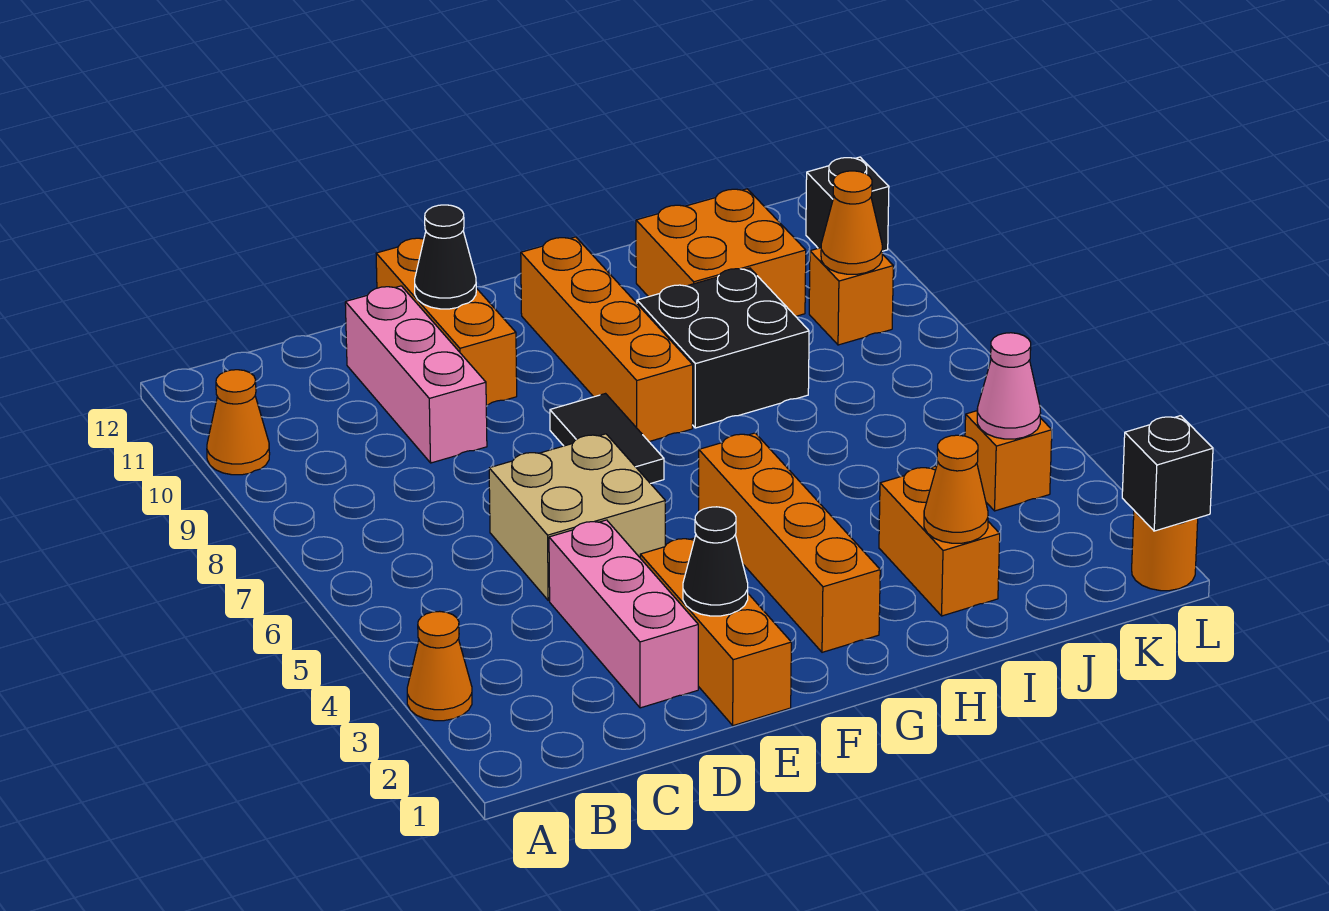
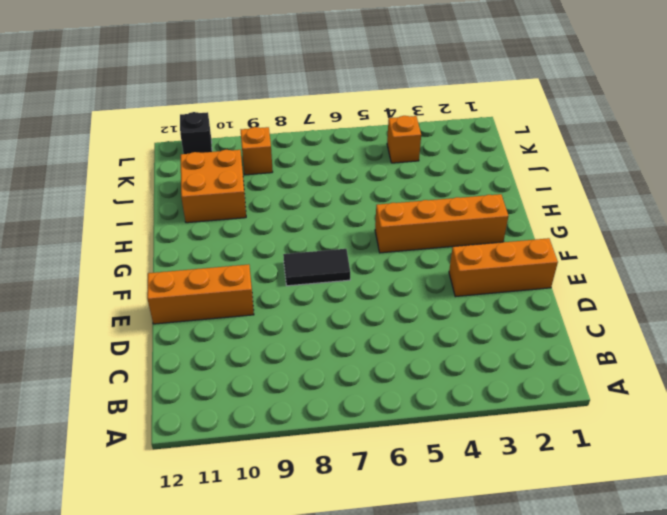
none -> orange cone A3 level 1
none -> orange cone A10 level 1
none -> pink brick D2:D4 level 1

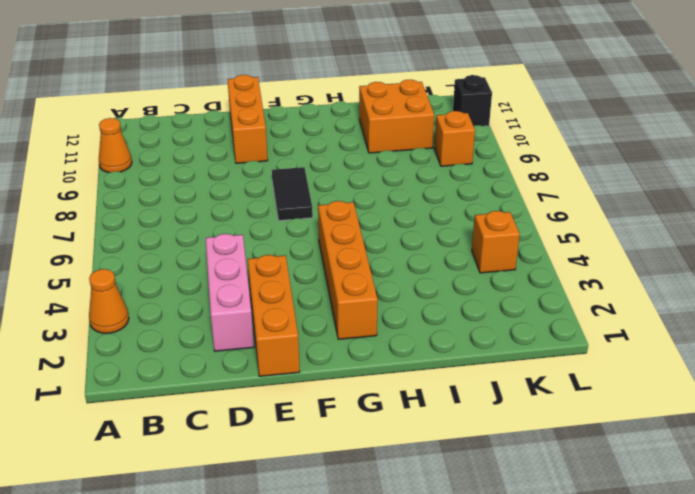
none -> tan brick D5:E6 level 1
none -> pink brick D9:D11 level 1
none -> orange brick G8:G11 level 1

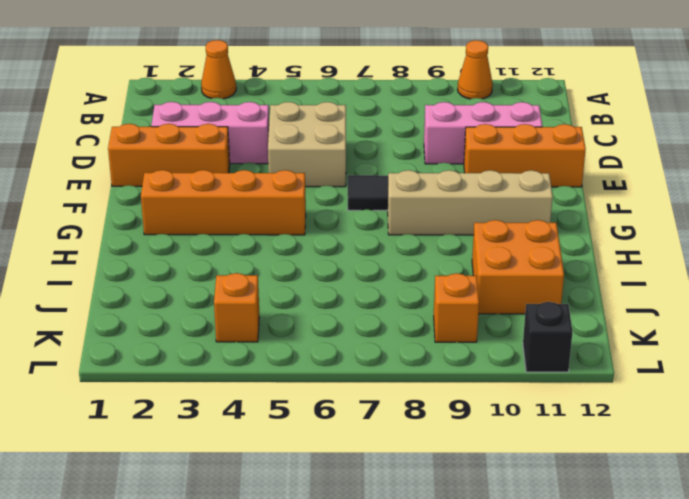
tan brick G8:G11 level 1 -> orange brick G8:G11 level 1
none -> black brick H8:I9 level 1
none -> orange brick I2:I3 level 1
none -> orange round brick L1 level 1

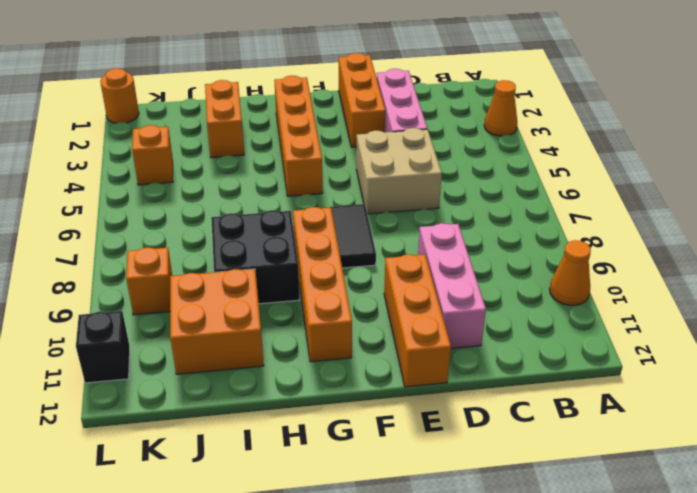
none -> black cone E2 level 2
none -> black cone E11 level 2
none -> orange cone I2 level 2

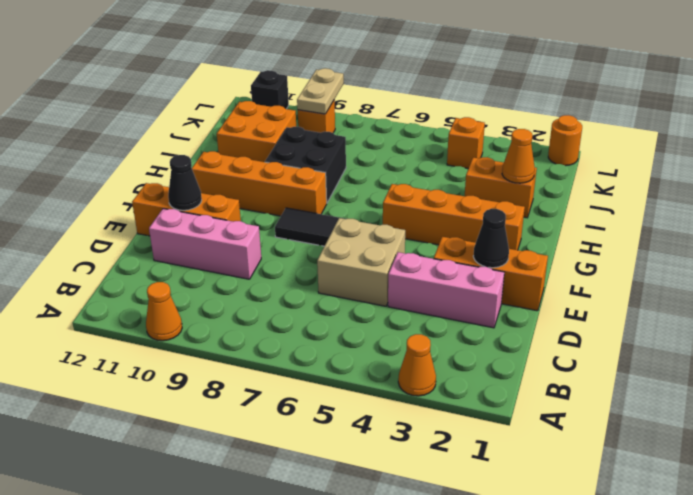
tan plate K9:L9 level 2 -> orange cone K9 level 2
none -> pink cone K4 level 2
none -> black brick L1 level 2

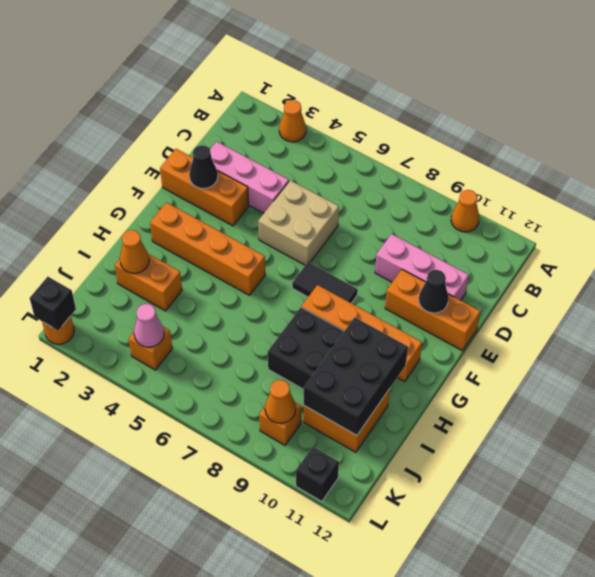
black brick H10:J11 level 2 -> none

